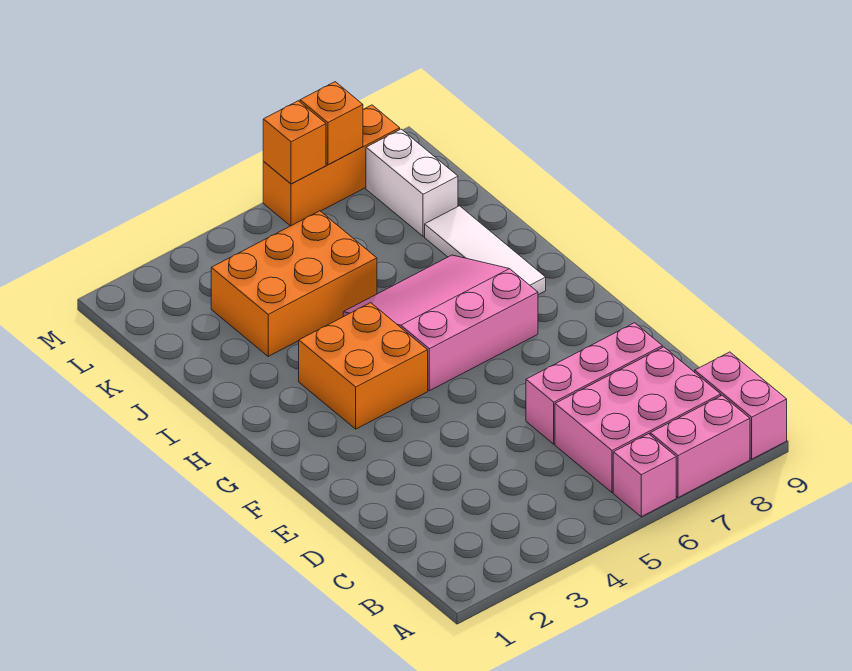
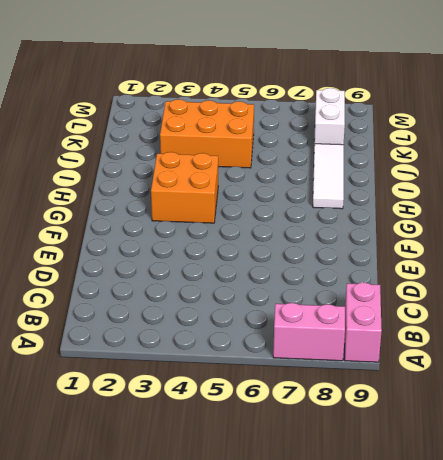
none -> pink brick A6 level 1
none -> pink brick B6:C8 level 1
none -> pink brick D6:D8 level 1

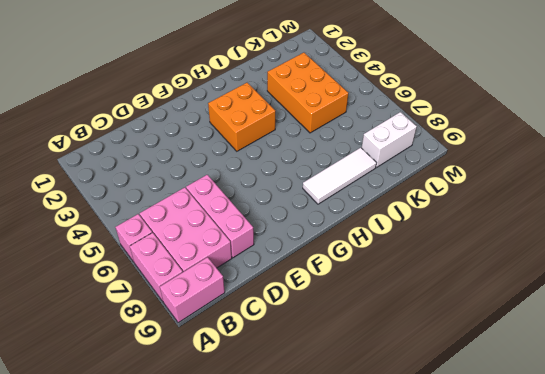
none -> pink slope G5:I7 level 1 top G
none -> orange brick M6:M8 level 1
none -> orange brick M6 level 2

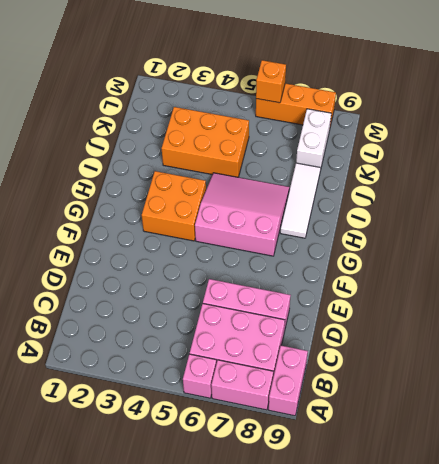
none -> orange brick M7 level 2

